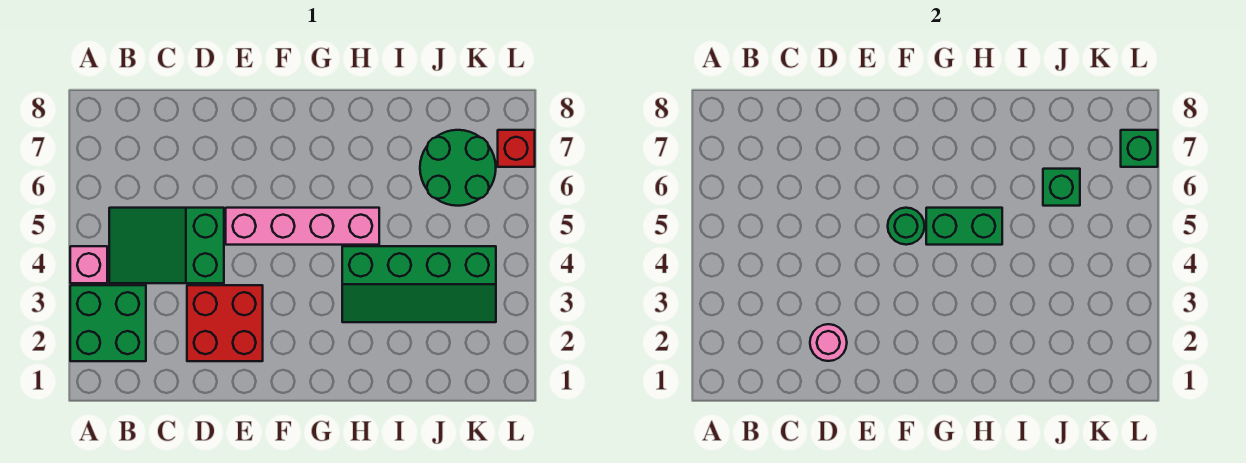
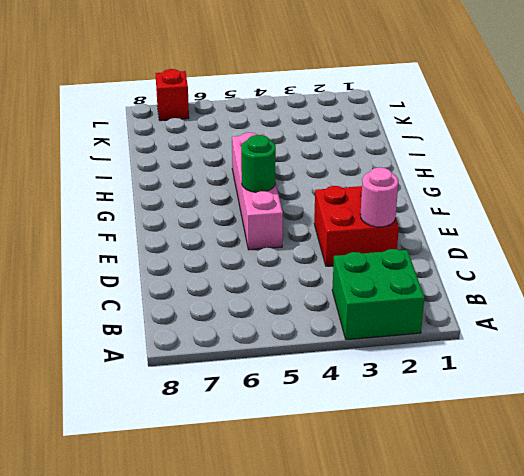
none -> pink brick A4 level 1
none -> green slope B4:D5 level 1 top D
none -> green slope H3:K4 level 1 top 4

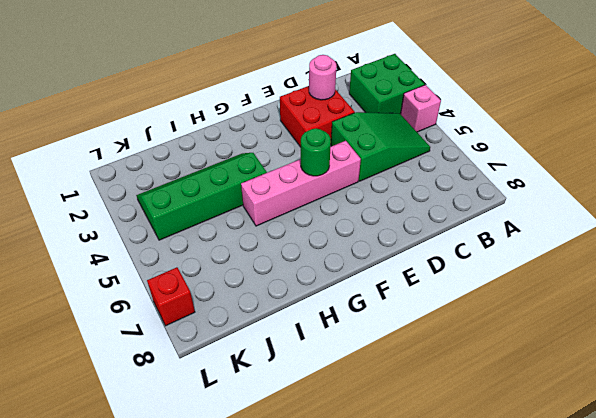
none -> green round brick J6:K7 level 1
none -> green brick G5:H5 level 2
none -> green brick J6 level 2

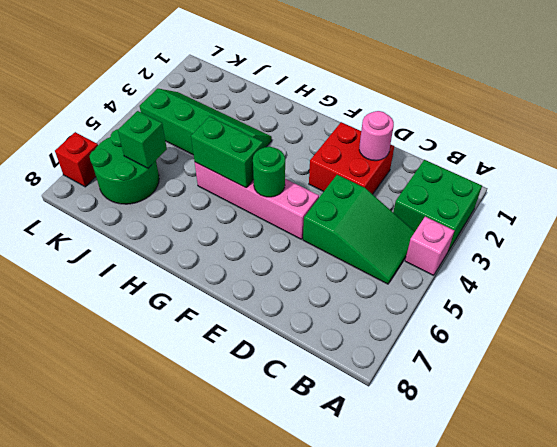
none -> green brick L7 level 2

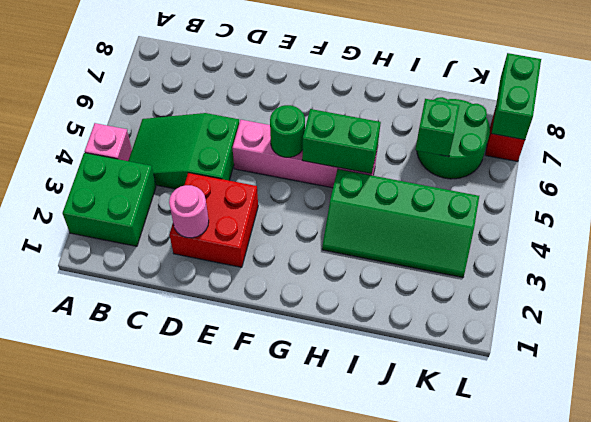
green brick L7:L8 level 2 -> green brick L7 level 2

